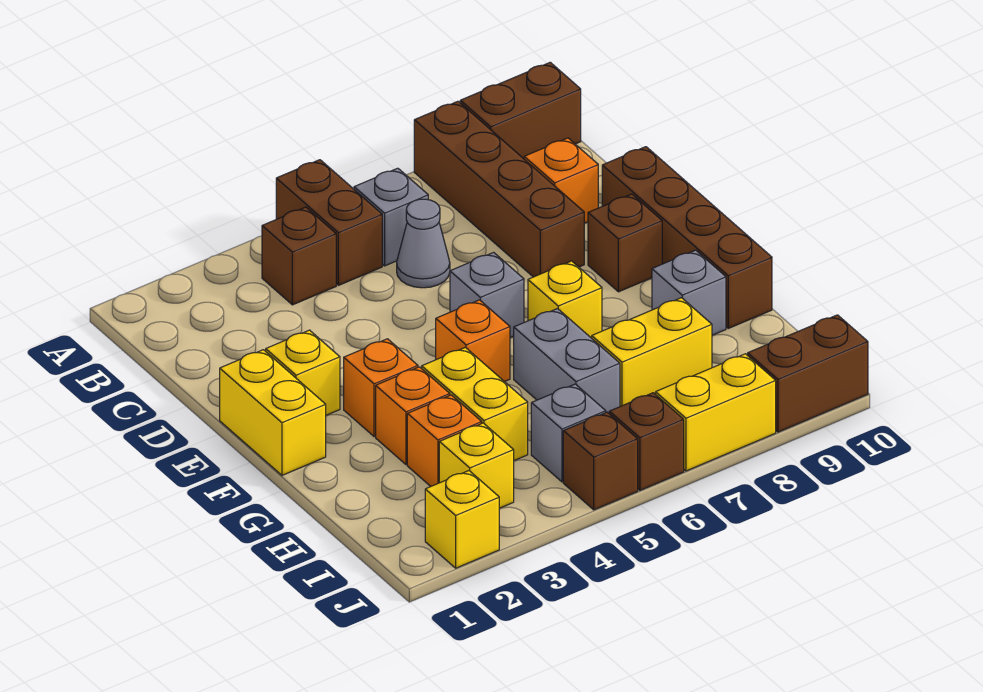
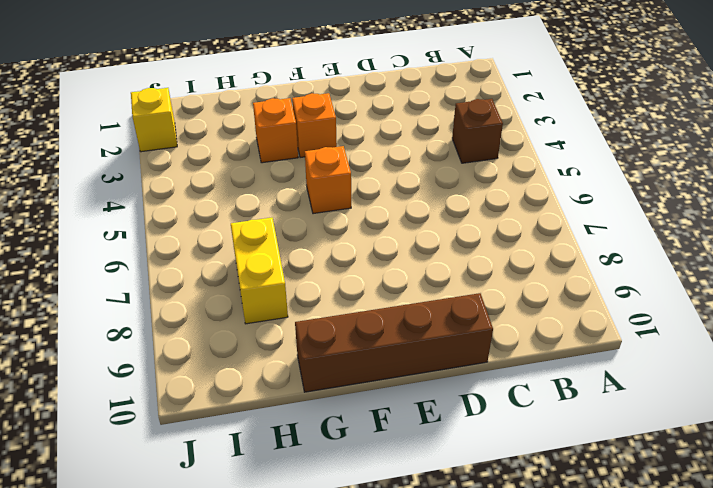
none -> brown brick A5:B5 level 1
none -> brown brick A8:D8 level 1
none -> brown brick A9:A10 level 1

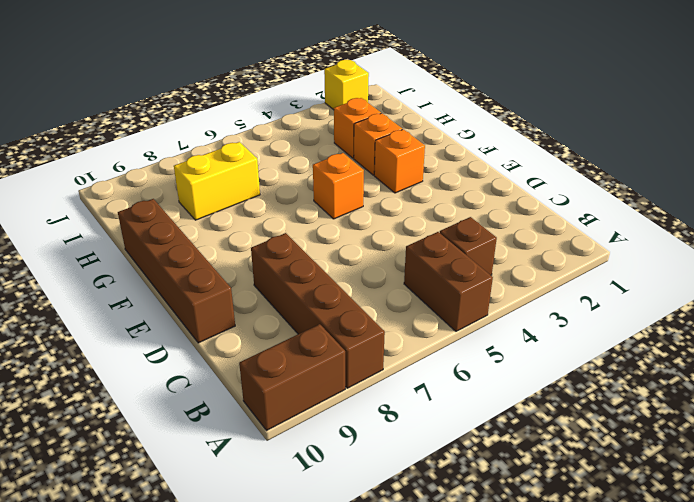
none -> grey brick B6 level 1
none -> grey cone C6 level 1
none -> orange brick C9 level 1

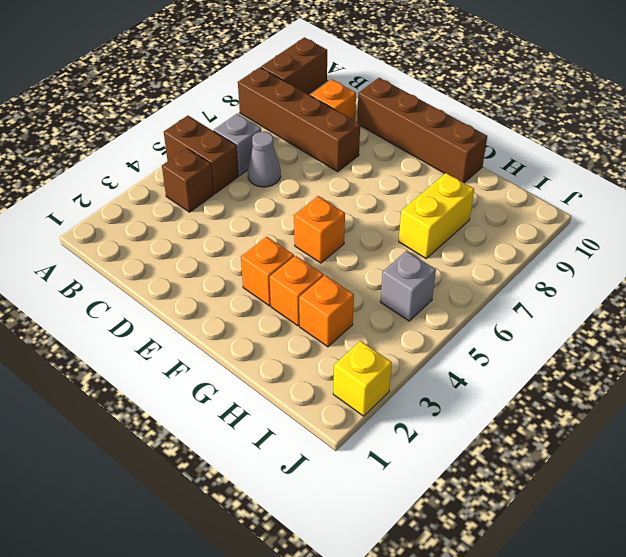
none -> yellow brick E1:F1 level 1
none -> yellow brick E2 level 1
none -> grey brick E6 level 1

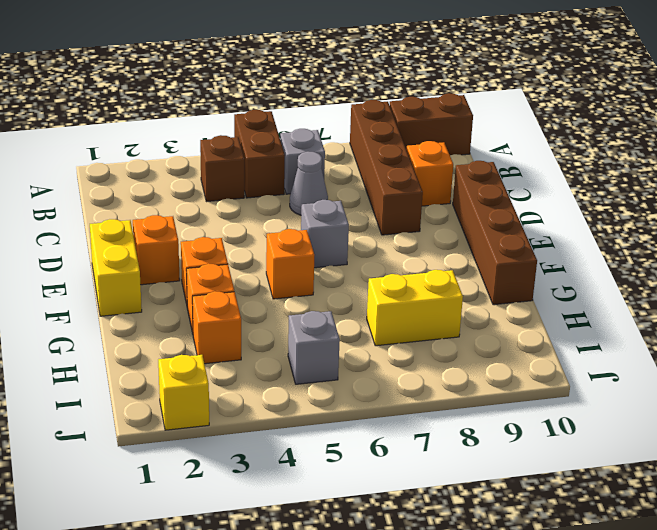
orange brick E2 level 1 -> yellow brick E2 level 1
none -> brown brick E9 level 1
none -> yellow brick F7 level 1
none -> yellow brick G4:H4 level 1

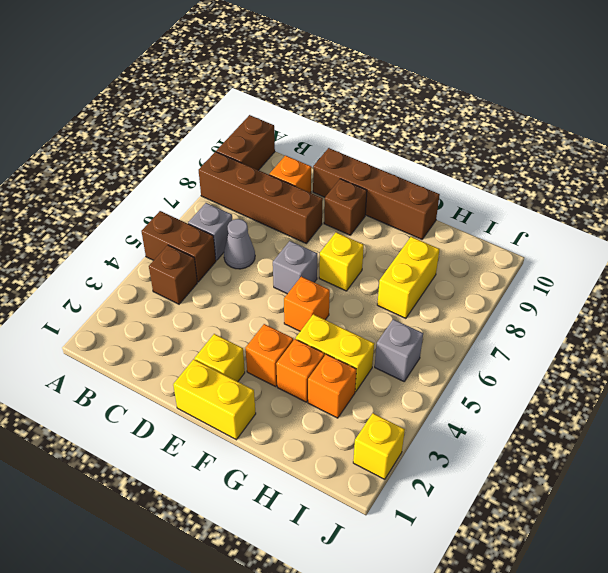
none -> grey brick G6:H6 level 1
none -> grey brick G9 level 1
none -> yellow brick I3 level 1

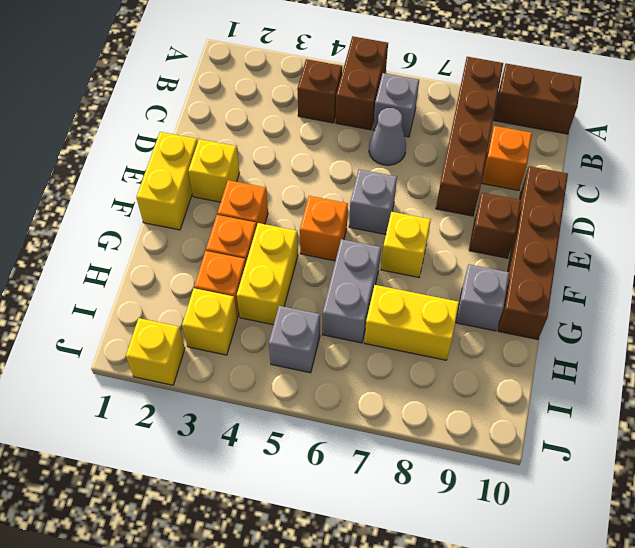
none -> brown brick J5 level 1
none -> brown brick J6 level 1
none -> yellow brick J7:J8 level 1

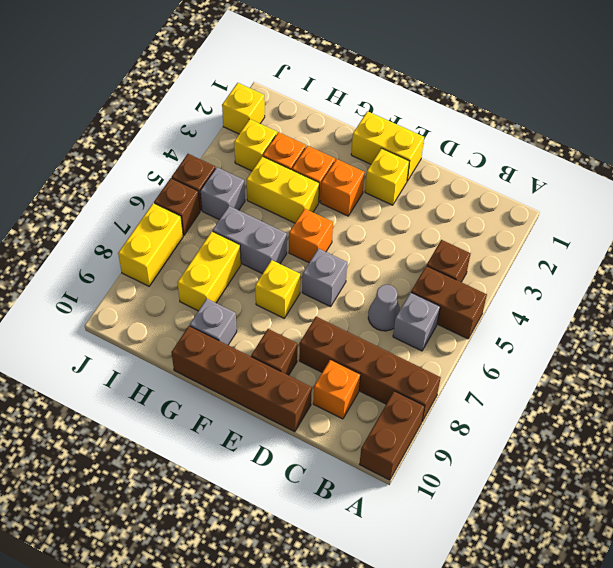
none -> brown brick J9:J10 level 1

